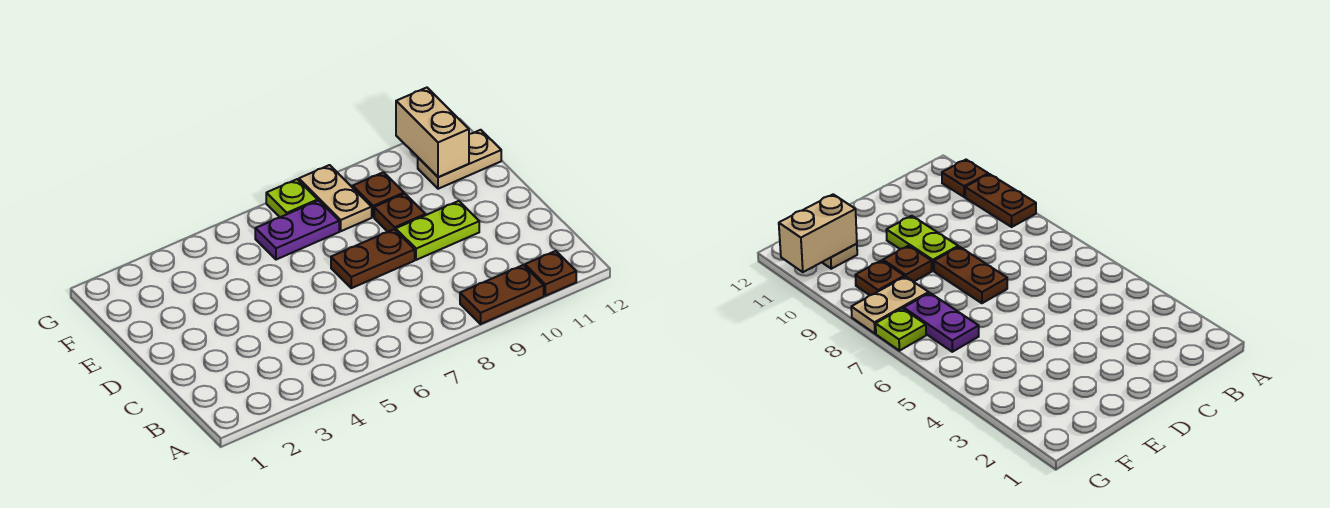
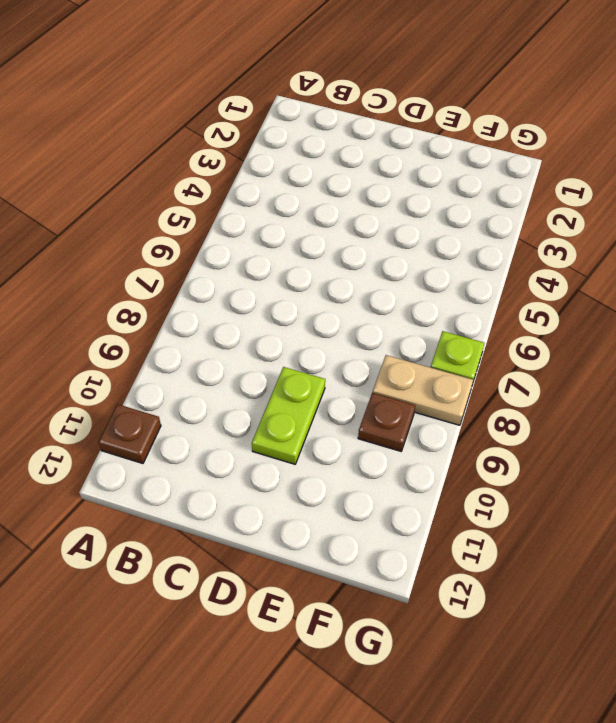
none -> brown plate A9:A10 level 1
none -> brown plate D7:D8 level 1

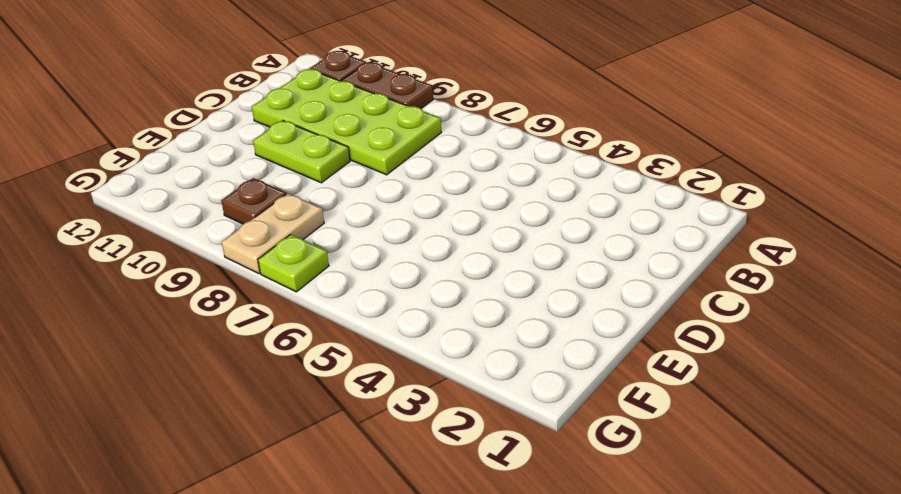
lime plate B8:C11 level 1 -> none
none -> brown plate D7:D8 level 1
none -> brown plate E9 level 1

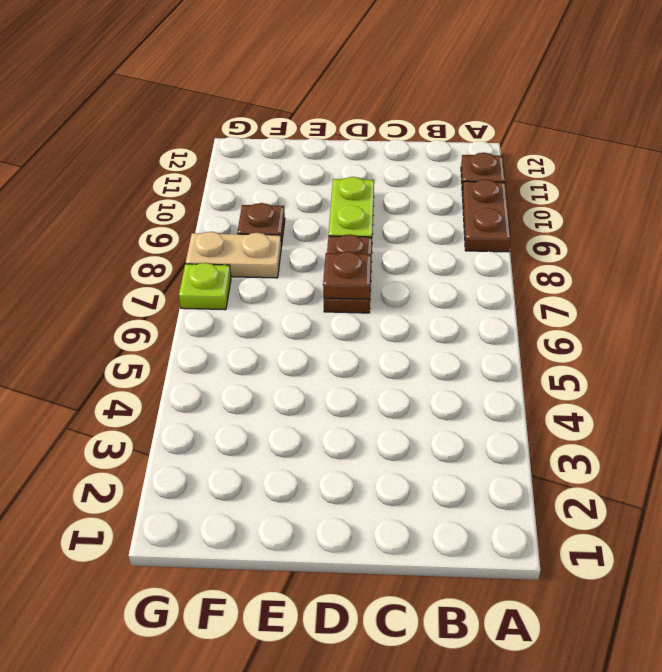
brown plate D7 level 2 -> brown plate E9 level 1
none -> purple plate F6:F7 level 1
none -> tan plate F11:F12 level 1

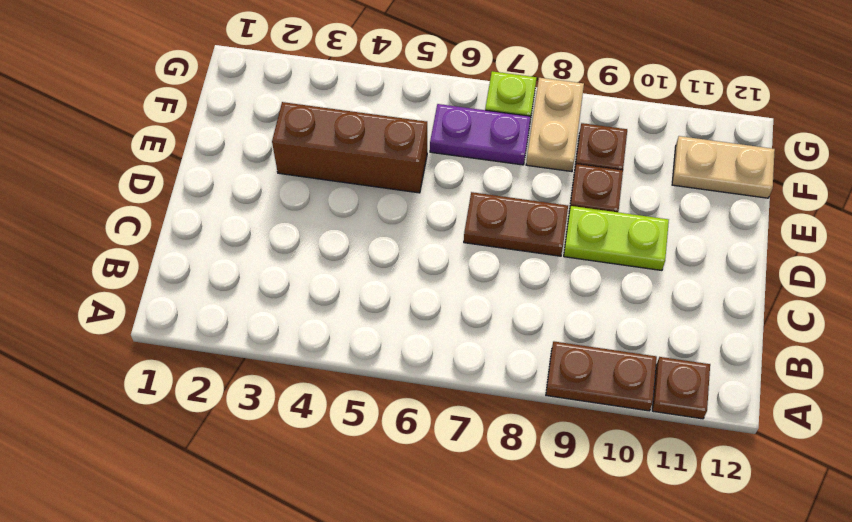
brown brick E3:E5 level 1 -> none
none -> tan brick F11:G11 level 2

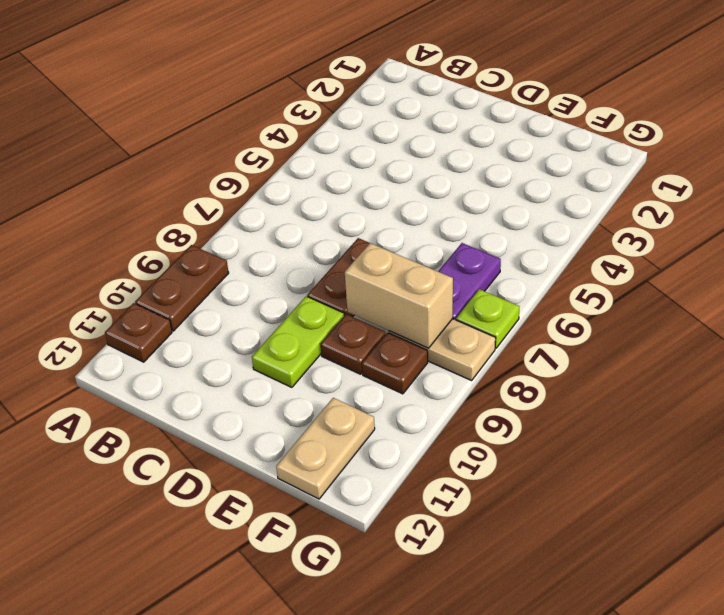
tan brick E8:F8 level 2 -> tan brick F11:G11 level 2

